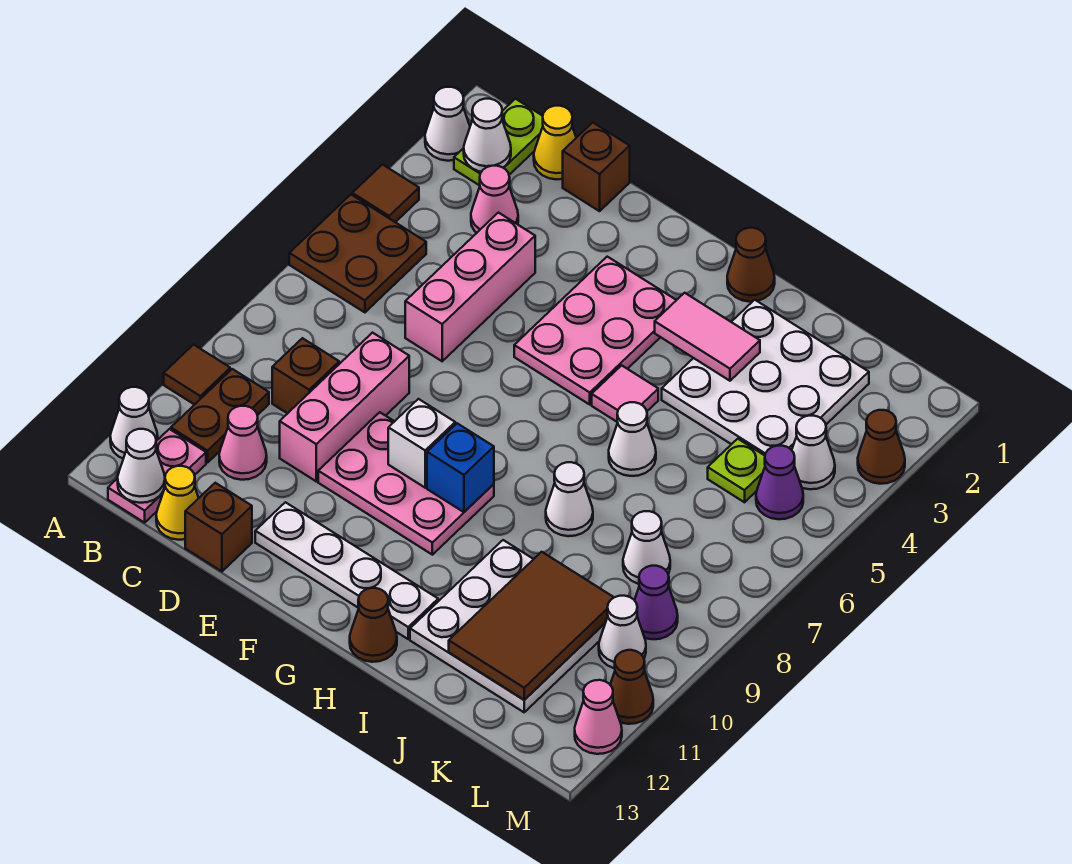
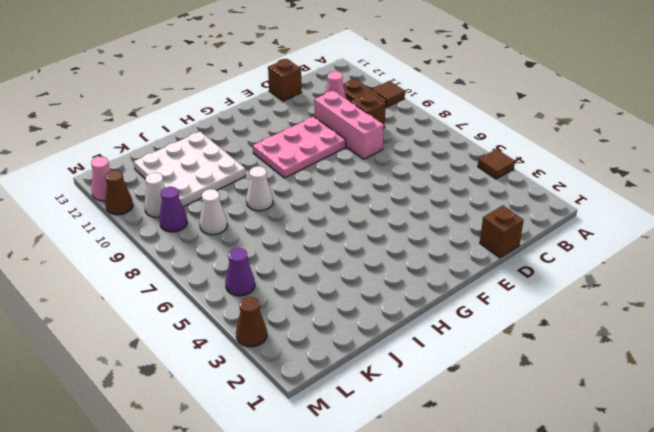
none -> white cone A2 level 1
none -> brown plate A5:B6 level 1
none -> white cone A12 level 1
none -> lime plate B1:B2 level 1

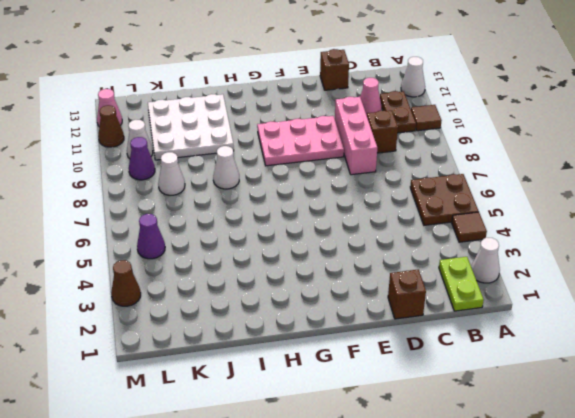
none -> pink plate B12:B13 level 1
none -> yellow cone C1 level 1
none -> pink cone C3 level 1
none -> yellow cone C13 level 1

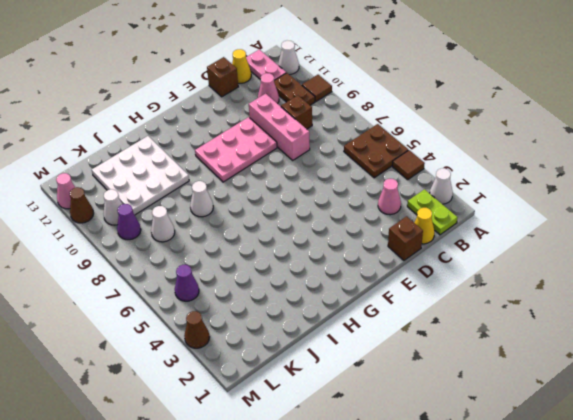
none -> pink brick D4:D6 level 1
none -> white plate E12:H12 level 1
none -> pink plate F3:G5 level 1
none -> brown cone H1 level 1

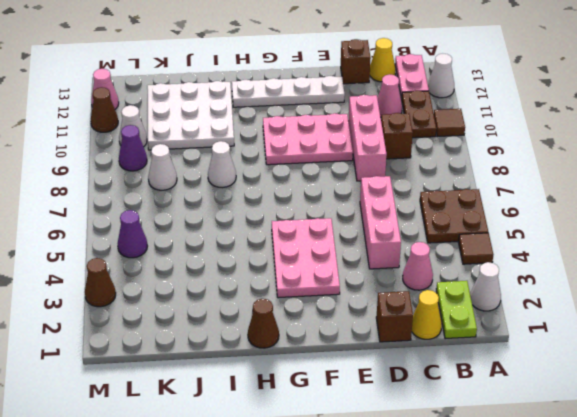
none -> pink tile H5 level 1
none -> brown cone H13 level 1
none -> white plate I2:K4 level 1
none -> white cone I6 level 1

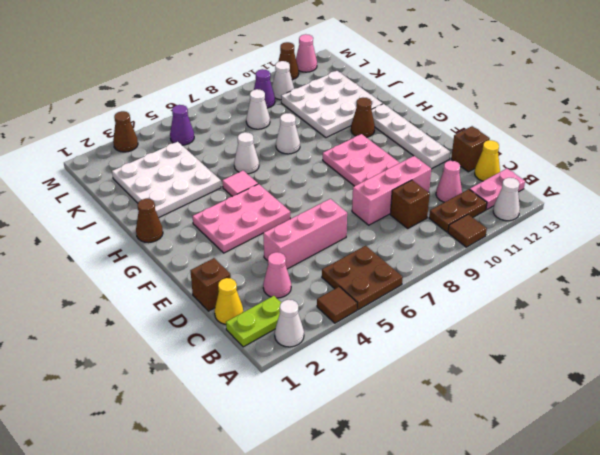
brown cone H11 level 1 -> brown cone H13 level 1
none -> lime plate K5 level 1
none -> white cone L4 level 1
none -> white cone B2 level 2
none -> white cone B13 level 2

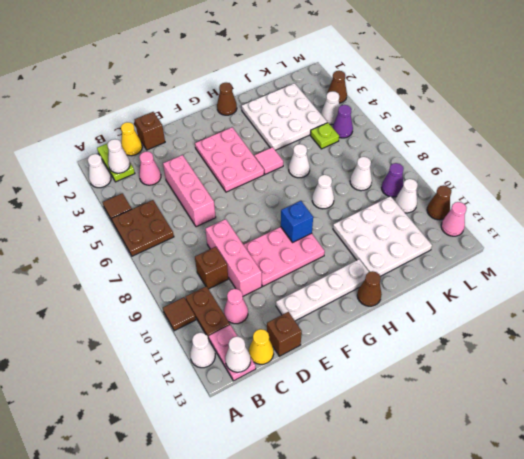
none -> white brick F9 level 2
none -> pink tile H3:I3 level 2
none -> brown tile J10:K12 level 2

